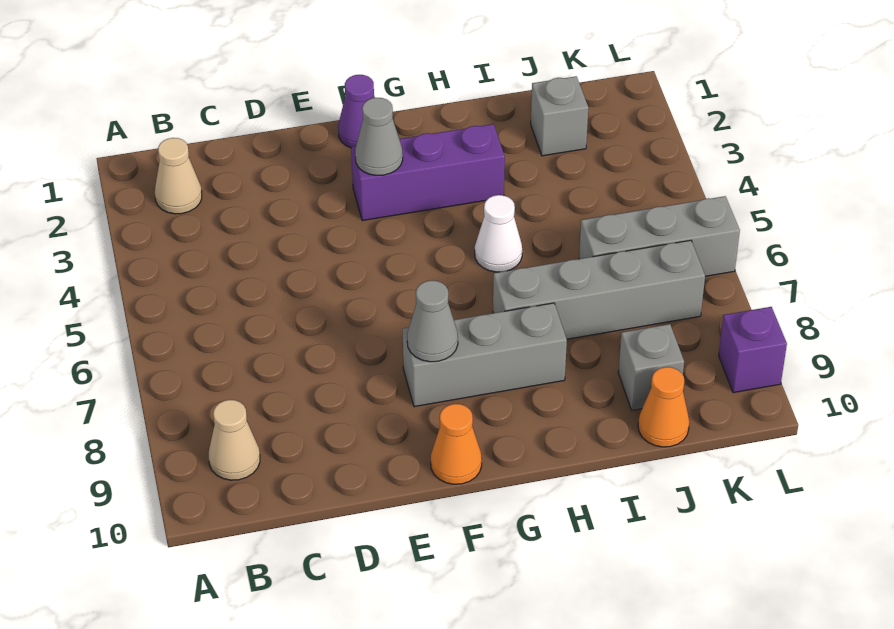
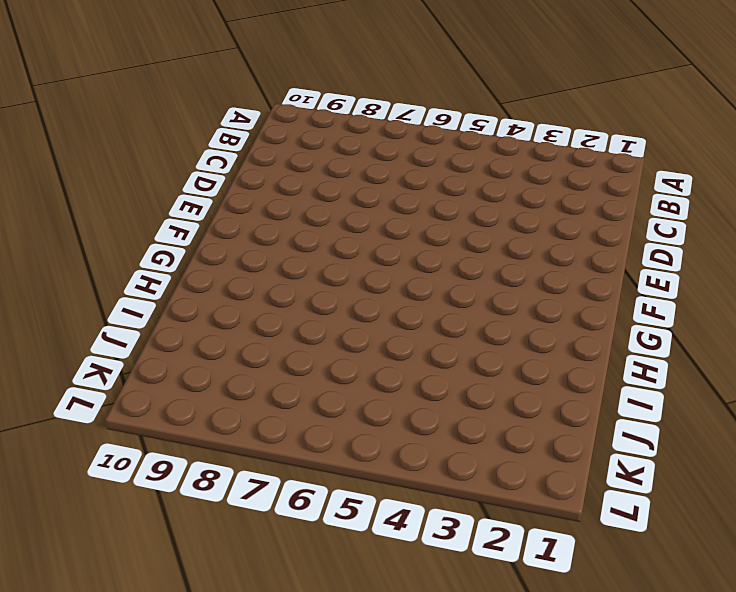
none -> tan cone B2 level 1
none -> tan cone B9 level 1
none -> purple cone F1 level 1

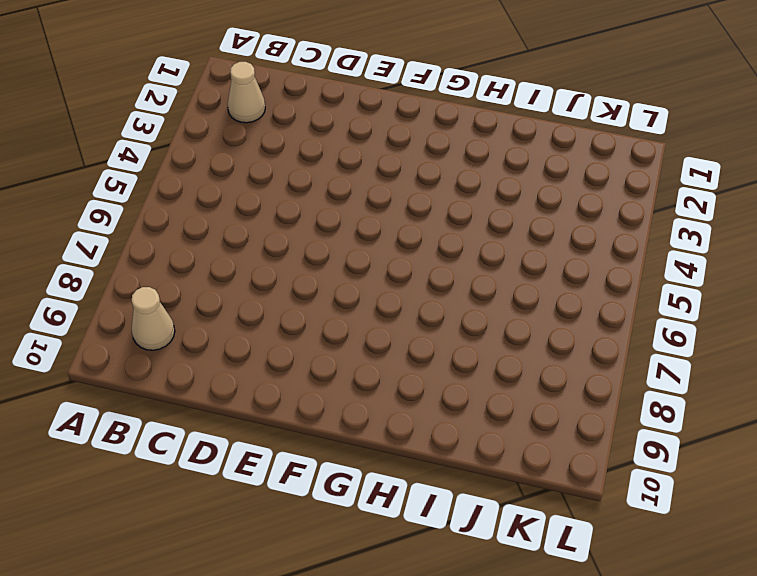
none -> purple cone F1 level 1
none -> purple brick F3:H3 level 1
none -> grey brick F8:H8 level 1

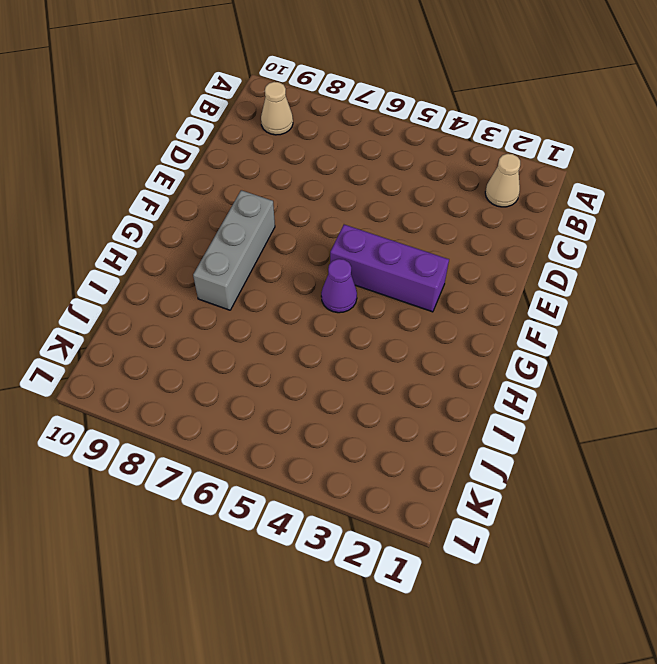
purple brick F3:F5 level 1 -> purple brick F3:H3 level 1
purple cone G5 level 1 -> purple cone F1 level 1
none -> orange cone F10 level 1
none -> white cone H5 level 1
none -> grey brick H7:K7 level 1

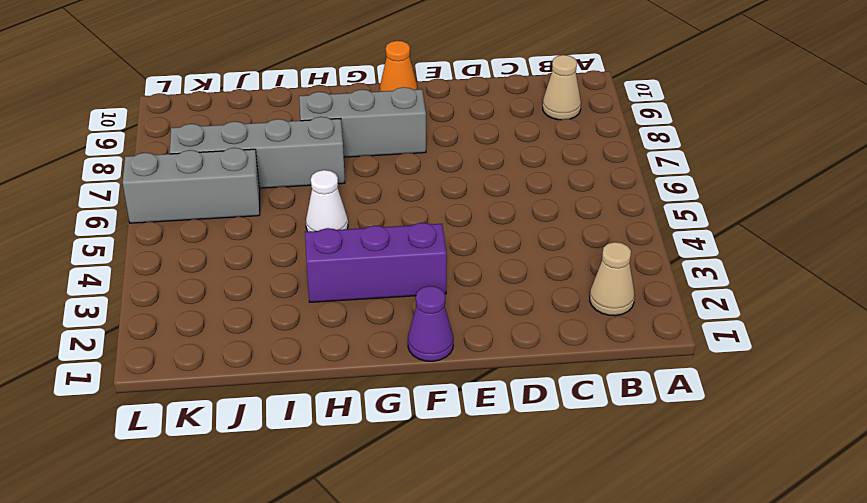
none -> grey brick J2 level 1
none -> grey brick J9 level 1
none -> orange cone J10 level 1

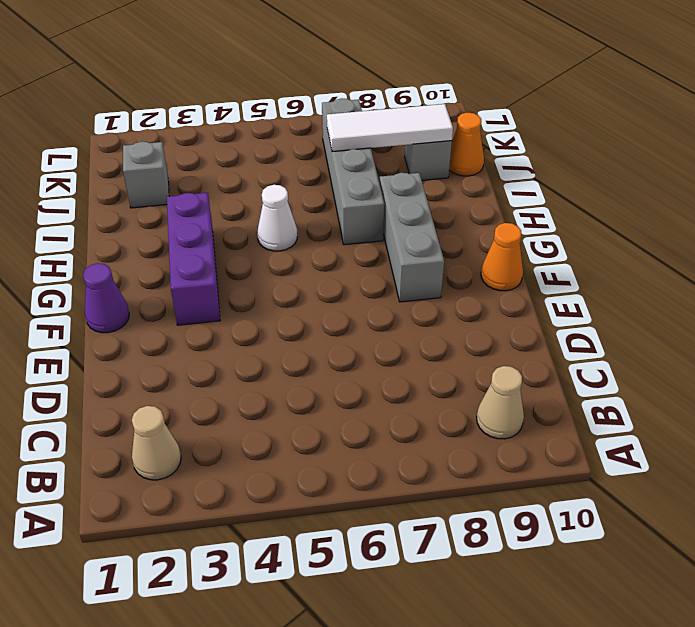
white tile J7:J9 level 2 -> none
none -> grey brick J6:L6 level 1
none -> purple brick L9 level 1
none -> grey cone F3 level 2

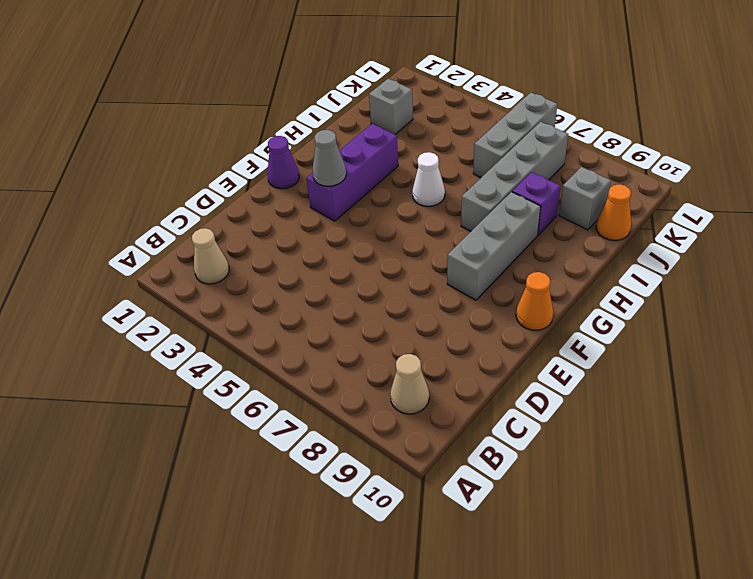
purple brick I8 level 1 -> purple brick L9 level 1
none -> grey cone F8 level 2

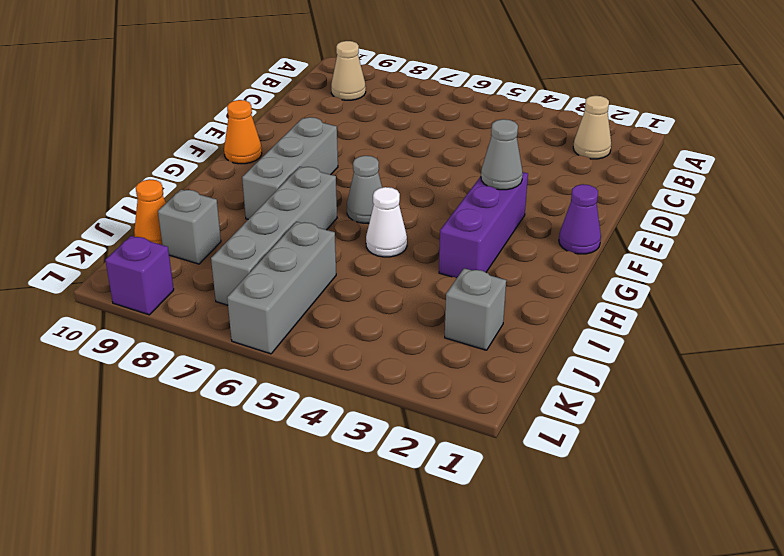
grey cone G6 level 1 -> grey cone F8 level 2

